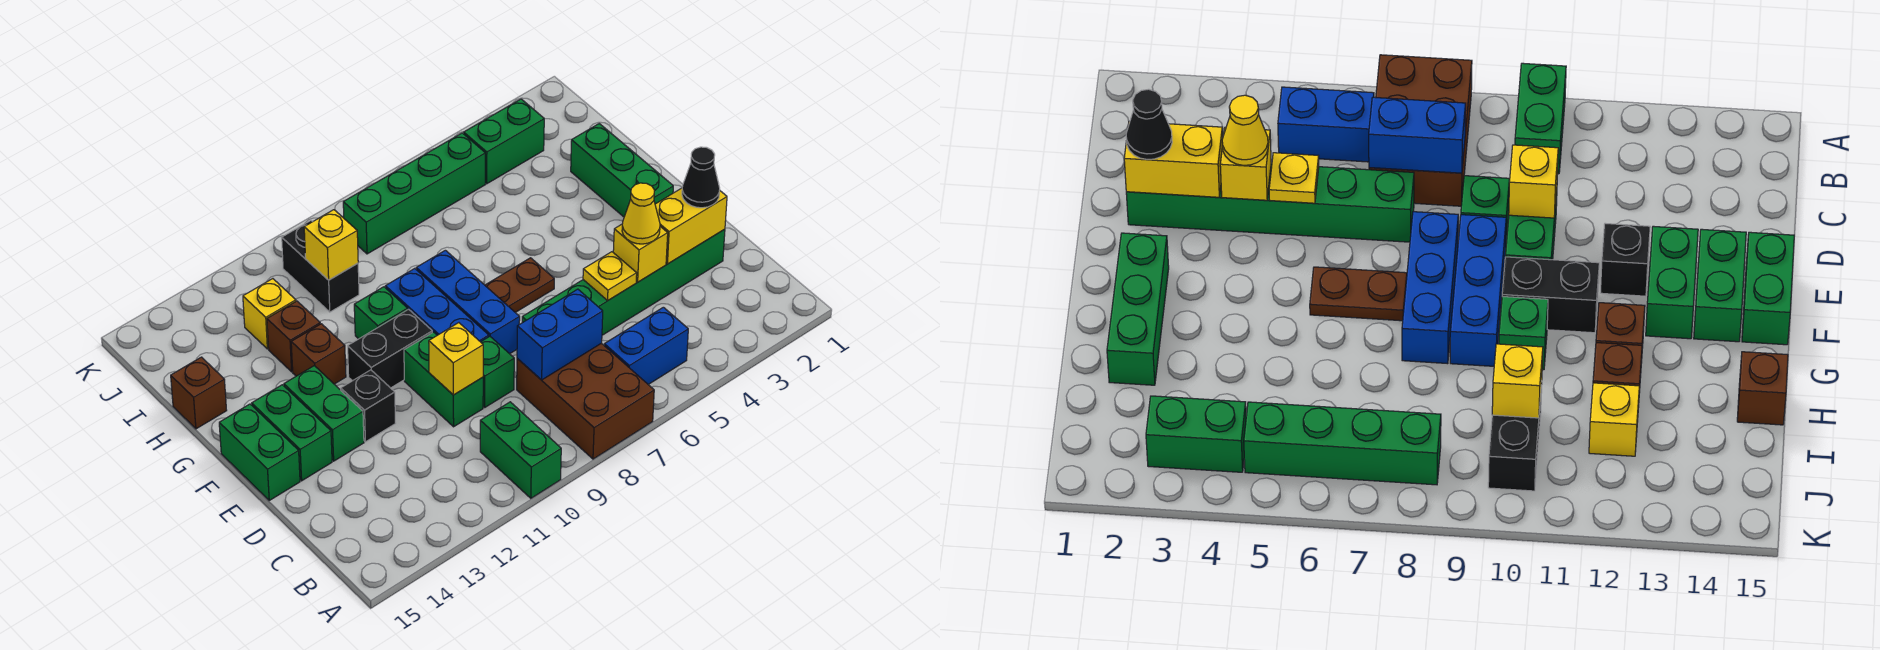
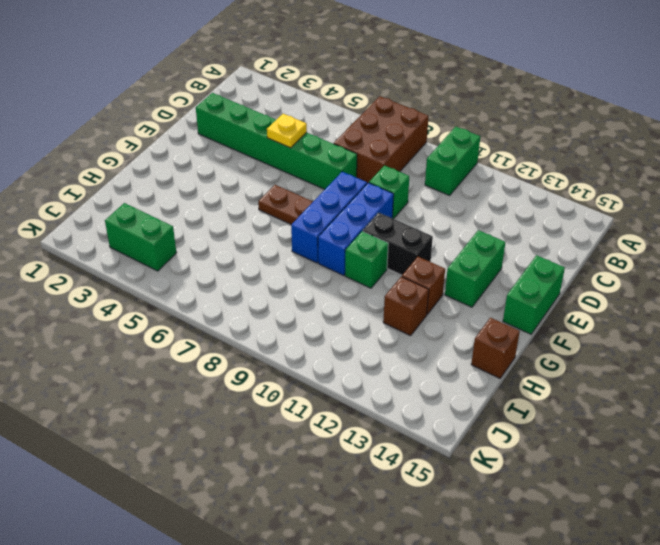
none -> blue brick B5:B6 level 1
none -> green brick D10:E10 level 1
none -> black brick E12 level 1
none -> green brick E14:F14 level 1

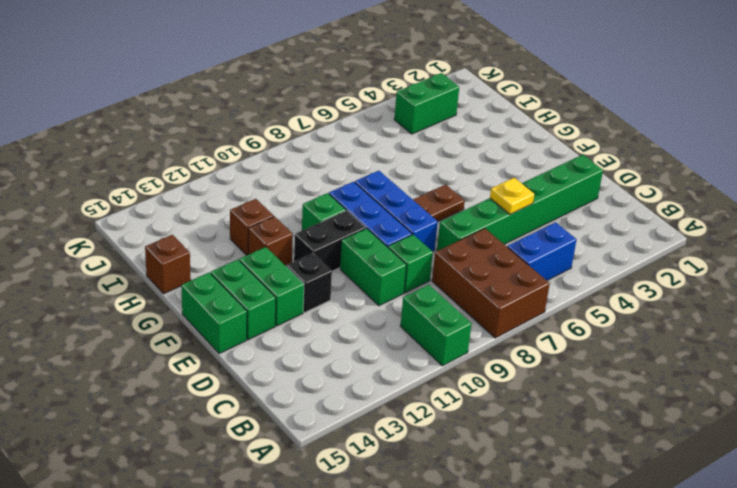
none -> green brick F2:H2 level 1
none -> black brick I10:J10 level 1
none -> yellow brick I12 level 1
none -> green brick J5:J8 level 1

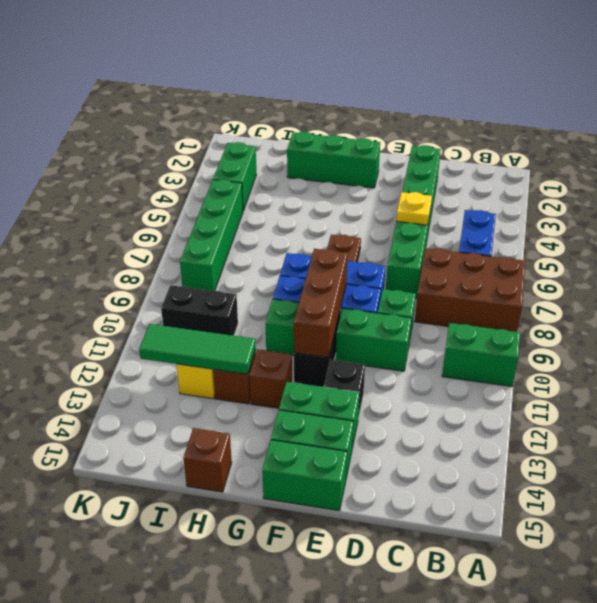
brown brick F9:F11 level 2 -> none
green tile H12:J12 level 2 -> none
none -> blue brick C7:C8 level 2
none -> yellow brick D2:D3 level 2
none -> yellow brick D4 level 2
none -> yellow brick D10 level 2

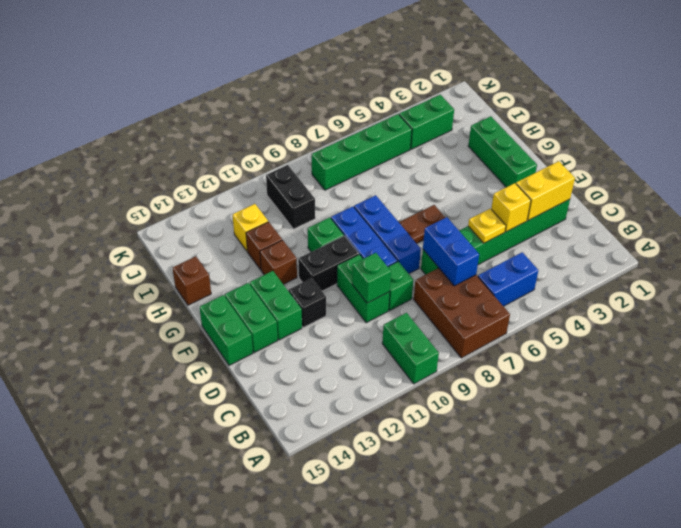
blue brick C7:D7 level 2 -> blue brick C7:C8 level 2
green brick D10 level 2 -> yellow brick D10 level 2
none -> yellow brick I10 level 2
none -> black cone D2 level 3
none -> yellow cone D4 level 3

